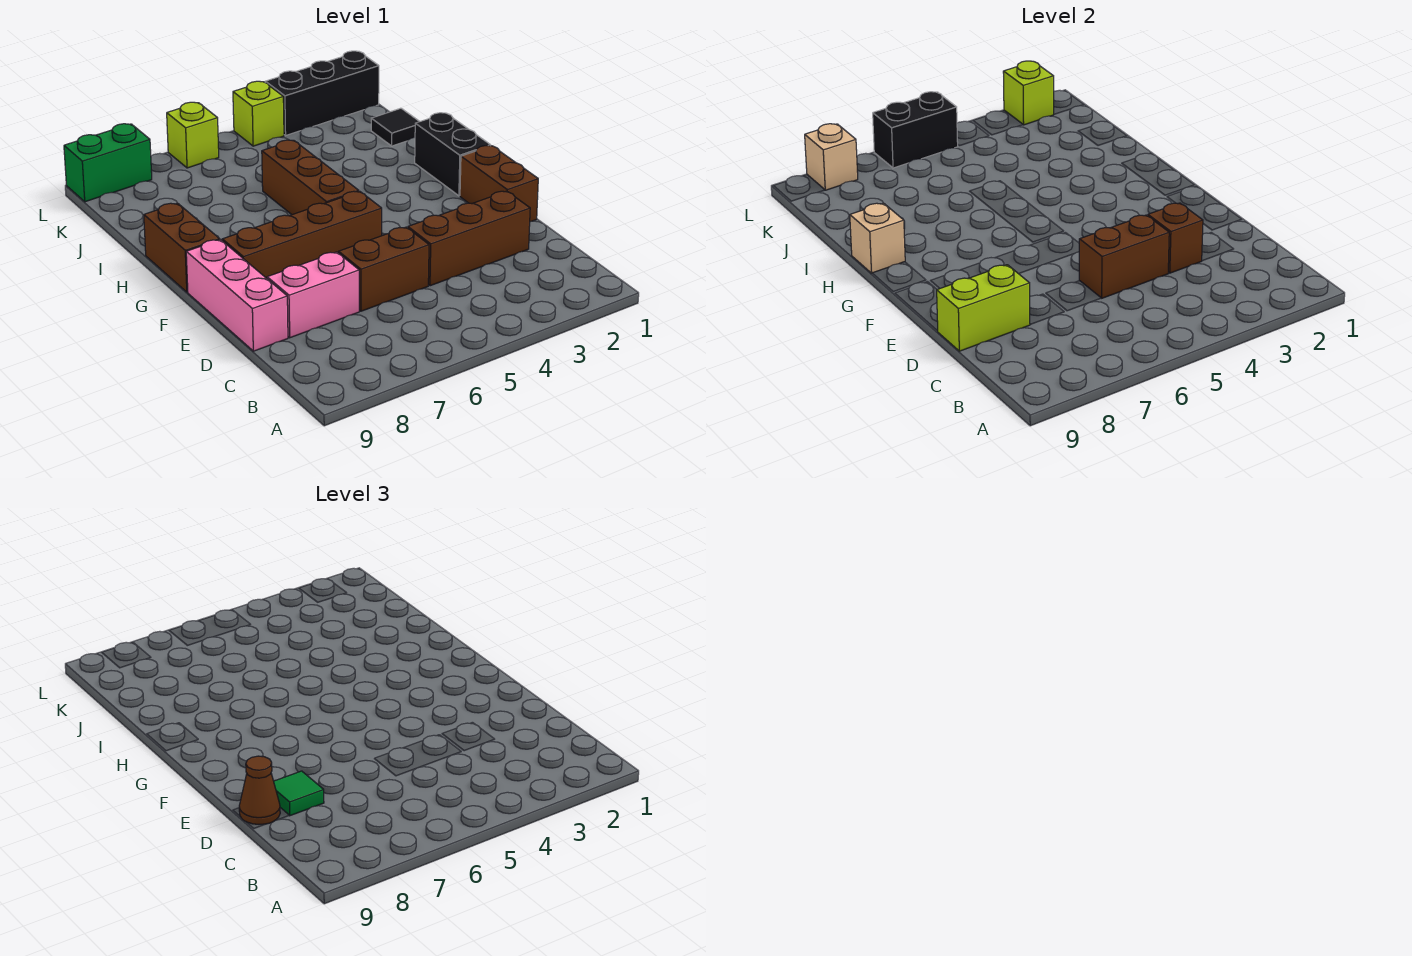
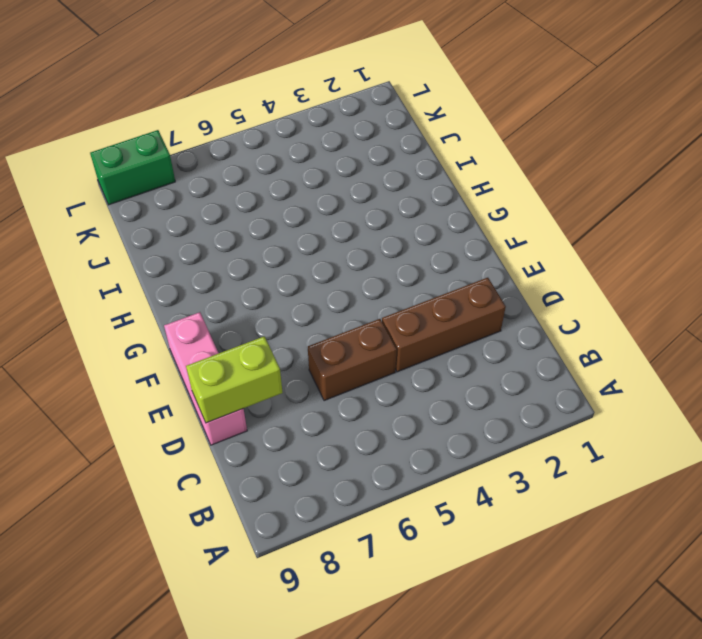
none -> pink brick D7:D8 level 1
none -> brown brick E1:F1 level 1
none -> brown brick F5:F8 level 1

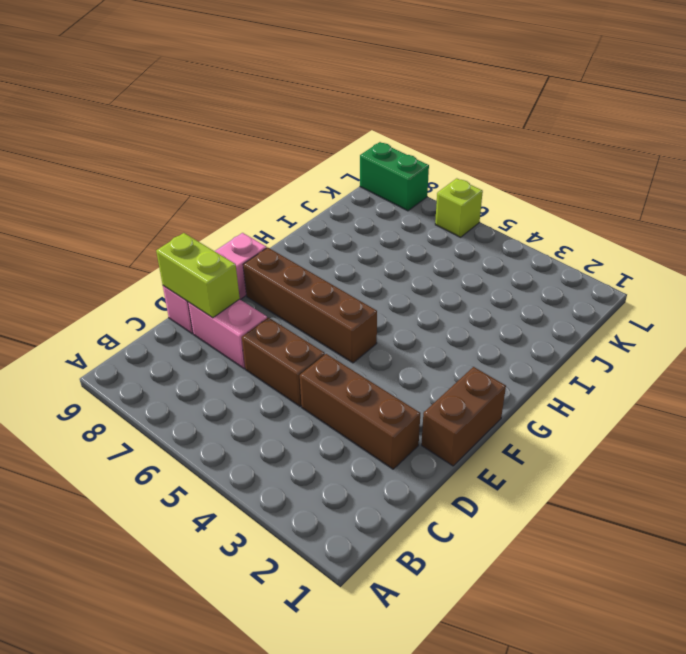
none -> black brick G1:H1 level 1
none -> brown brick G5:I5 level 1
none -> brown brick G9:H9 level 1

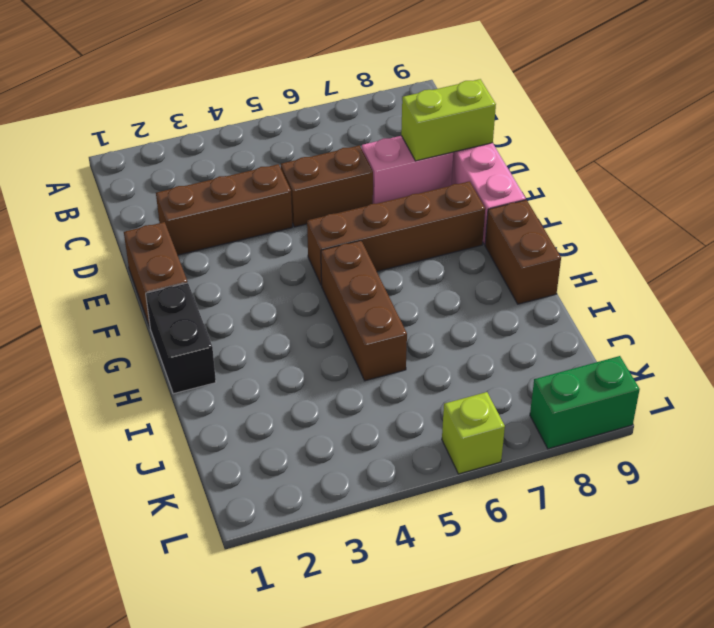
none -> black tile J1 level 1
none -> black brick L1:L3 level 1
none -> lime brick L4 level 1

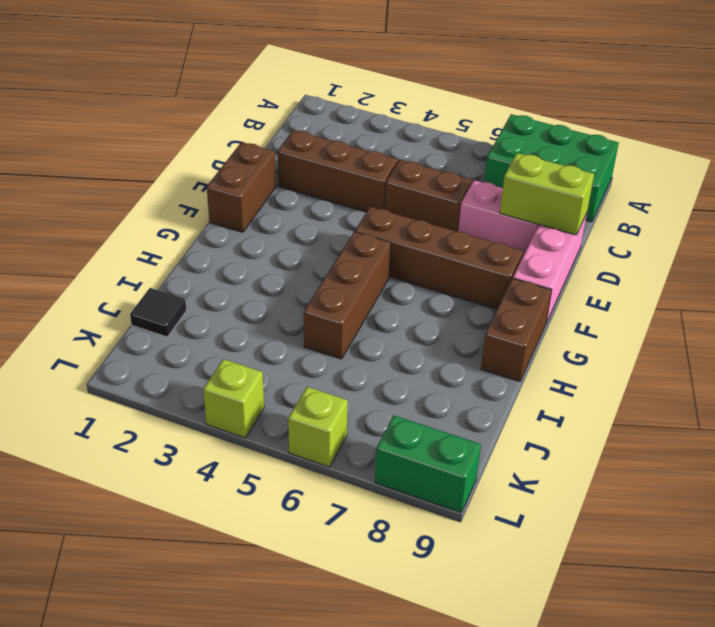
green brick A7:B9 level 1 -> none
none -> black brick G1:H1 level 1
none -> black brick L1:L3 level 1
none -> brown brick D3 level 2

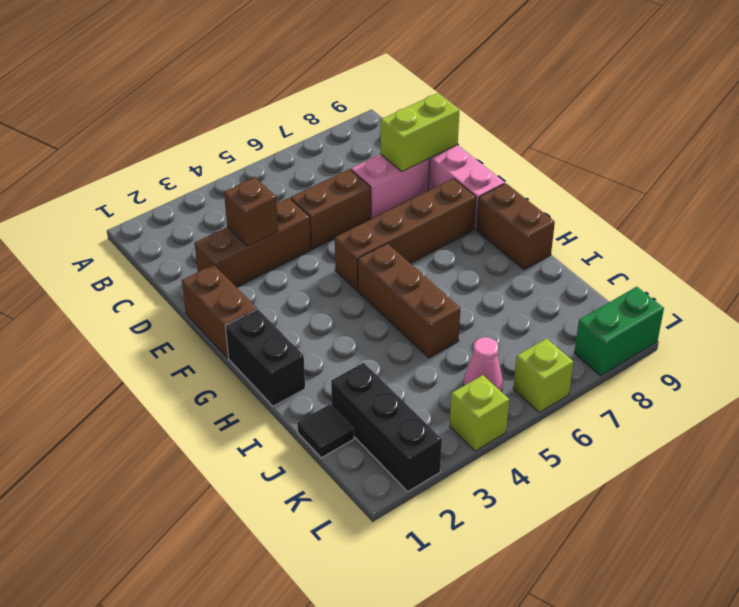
black brick J2:L2 level 1 -> black brick L1:L3 level 1
pink cone K5 level 1 -> none
none -> brown brick D4:D5 level 2
none -> tan brick H9 level 2
none -> lime brick L2 level 2

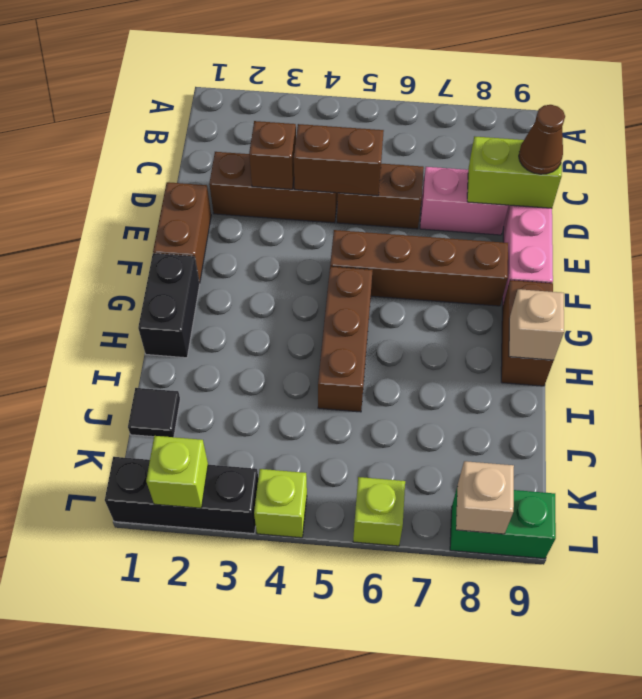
none -> black brick L5:L6 level 2
none -> green tile D8 level 3

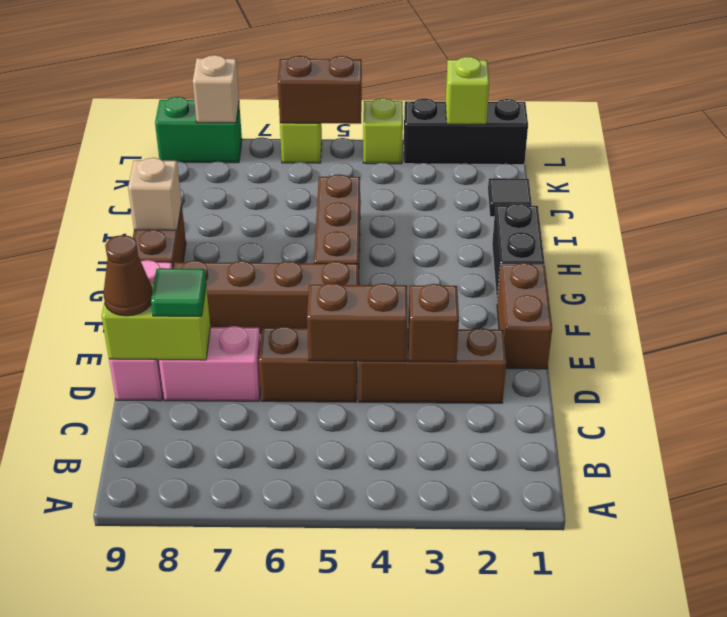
brown brick L5:L6 level 2 -> black brick L5:L6 level 2

